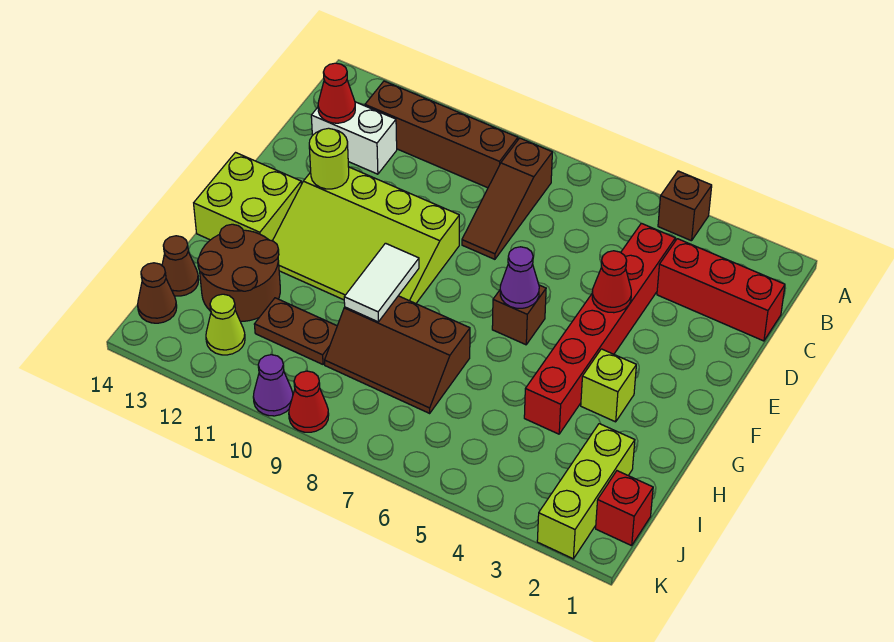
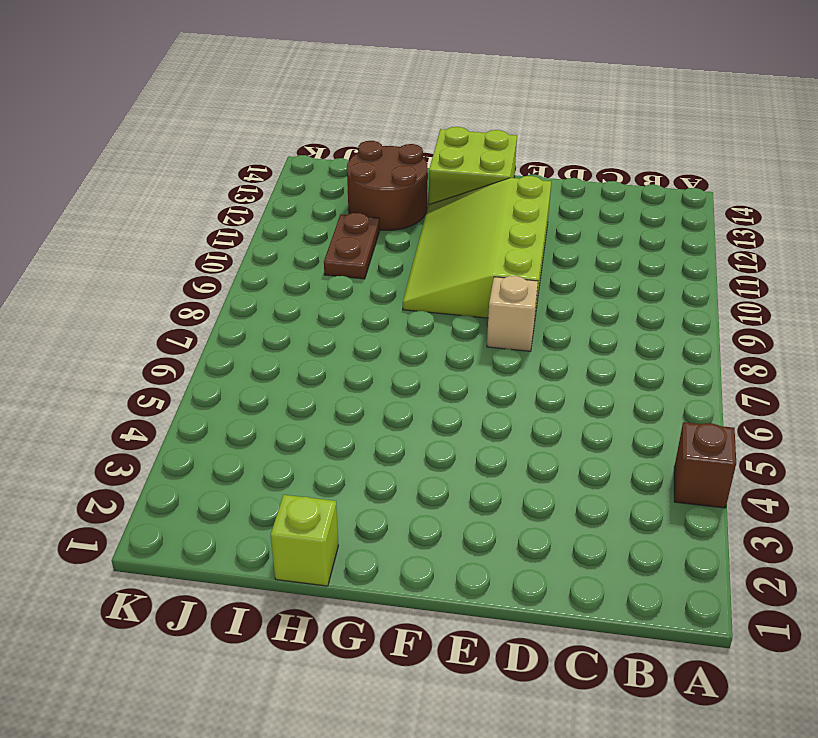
tan brick E8 level 1 -> none
lime brick H1 level 1 -> lime brick G3 level 1
none -> brown slope B8:D8 level 1 top B
none -> brown brick B9:B12 level 1
none -> red brick C1:C3 level 1

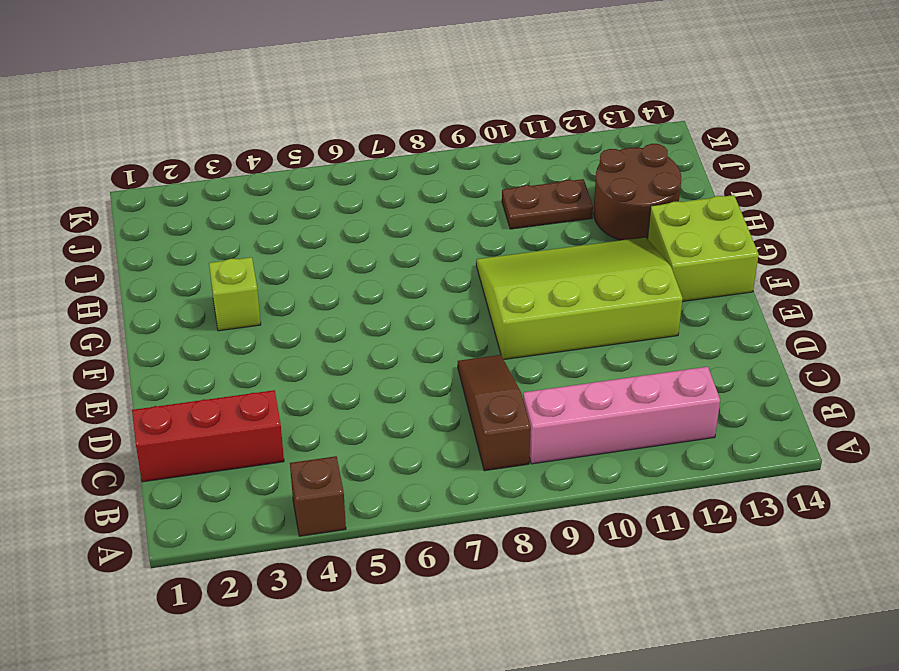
pink brick B9:B12 level 1 -> brown brick B9:B12 level 1
none -> red brick C4:H4 level 1
none -> white brick C12:C13 level 1
none -> brown brick F6 level 1

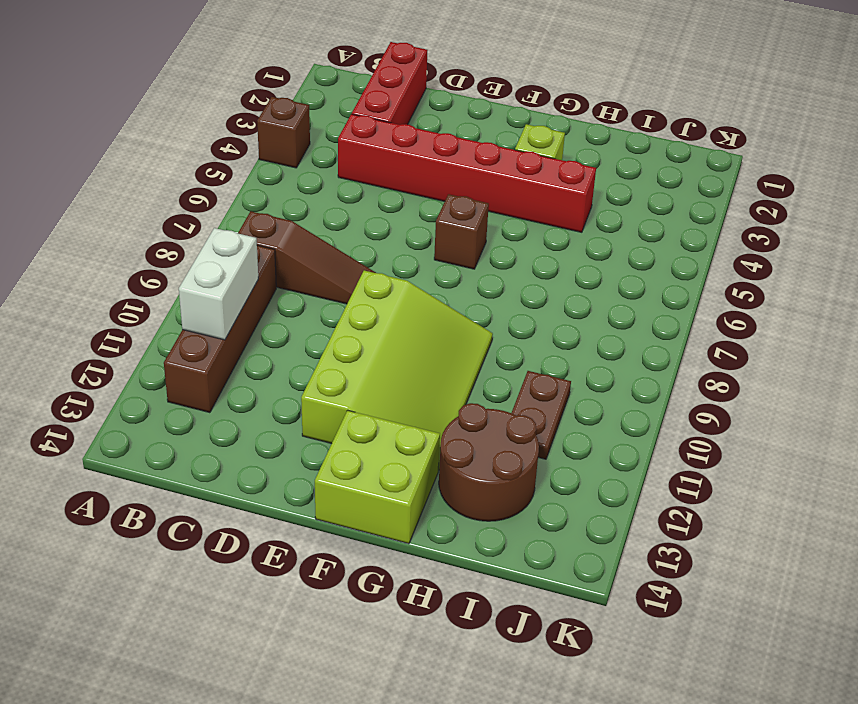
white brick B10:B11 level 2 -> white brick C12:C13 level 1
none -> brown slope H7:I9 level 1 top H
none -> lime brick I2:K2 level 1
none -> brown cone I14 level 1

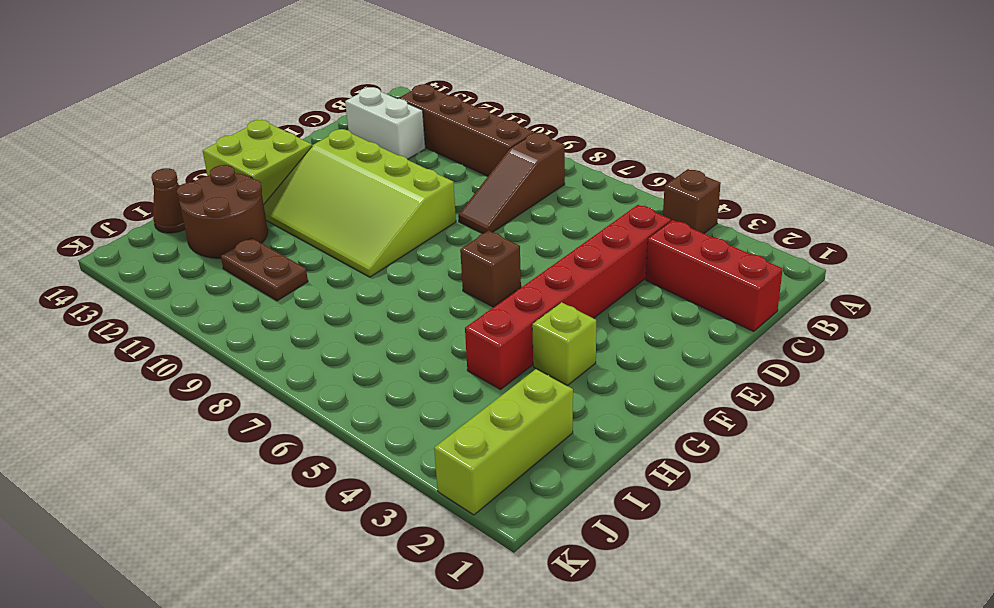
none -> brown slope H7:I9 level 1 top H
none -> red brick J1 level 1
none -> lime cone J12 level 1

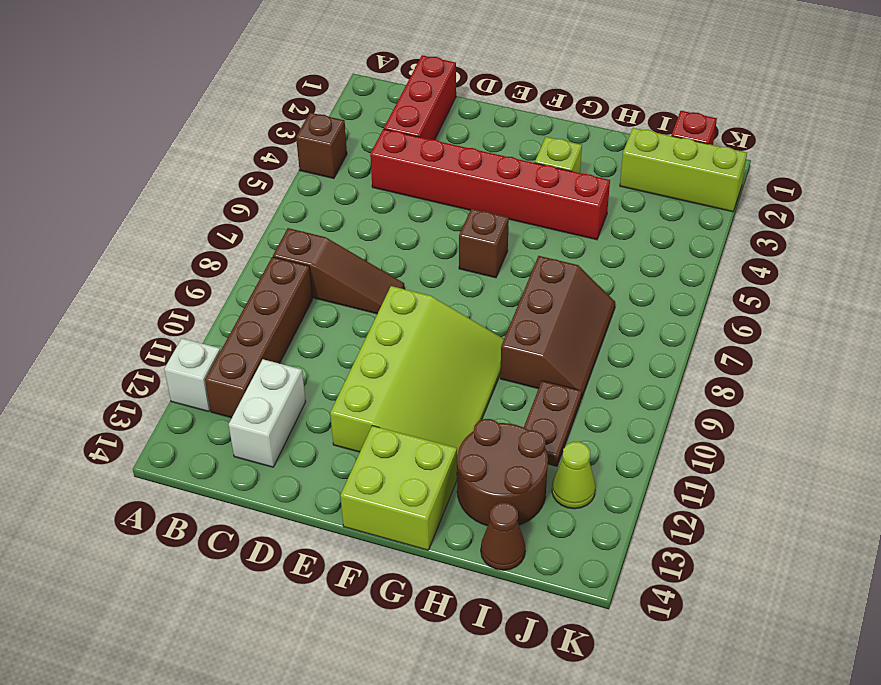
white brick A12 level 1 -> none
none -> brown cone J14 level 1
none -> red cone K9 level 1
none -> purple cone K10 level 1

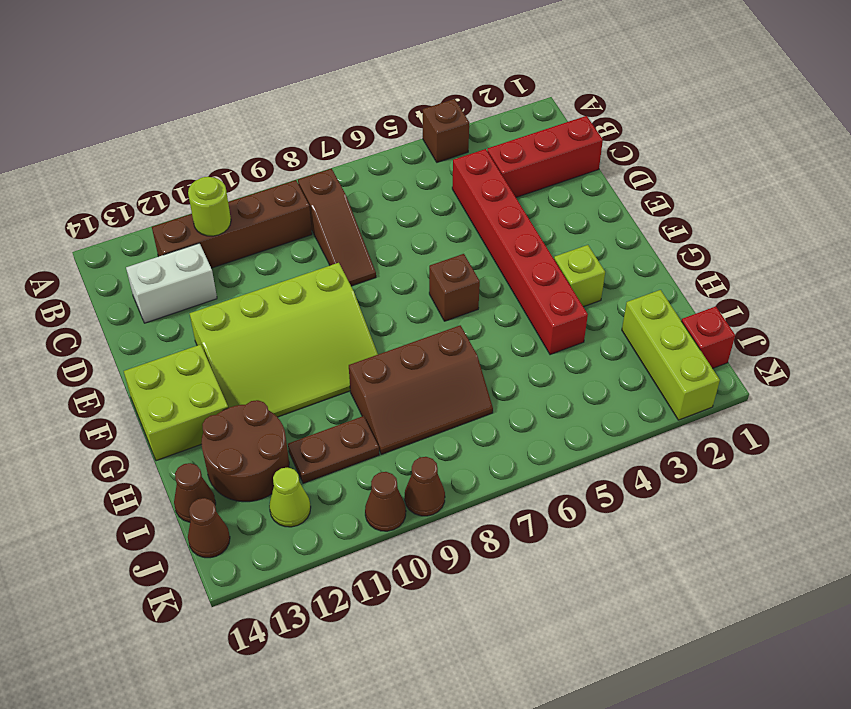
lime round brick B11 level 2 -> lime round brick E12 level 2
brown cone K9 level 1 -> red cone K9 level 1
brown cone K10 level 1 -> purple cone K10 level 1
none -> red cone C13 level 2
none -> red cone E4 level 2
none -> purple cone F6 level 2

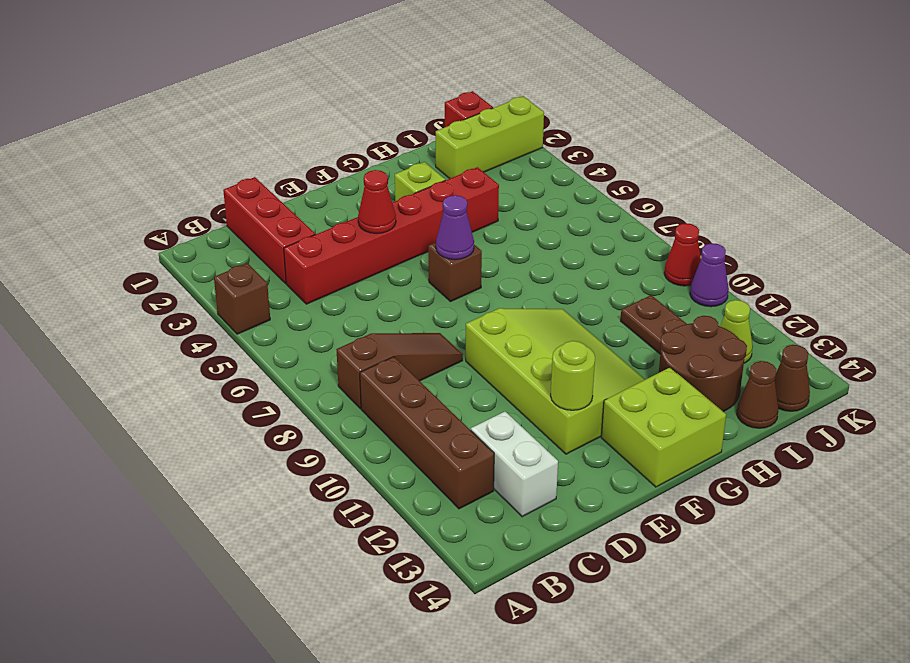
none -> brown slope H7:I9 level 1 top H
none -> red cone C13 level 2
none -> white tile G9:H9 level 2

